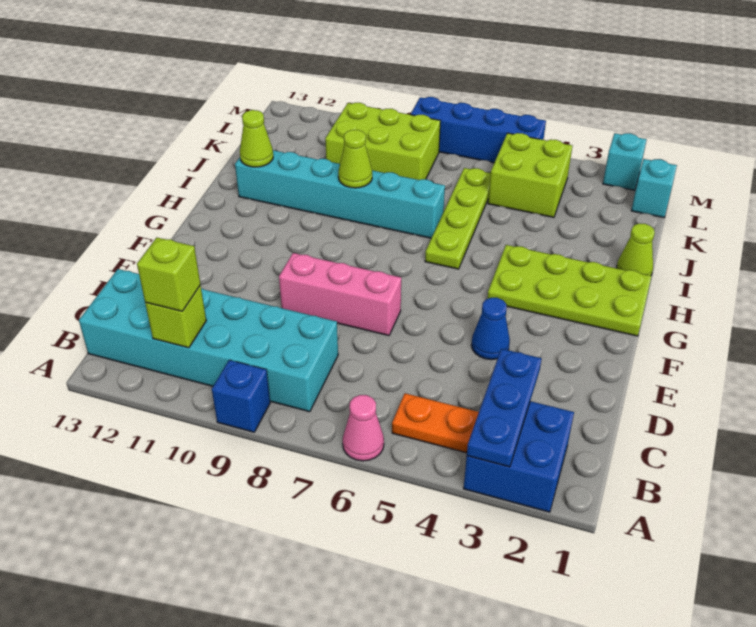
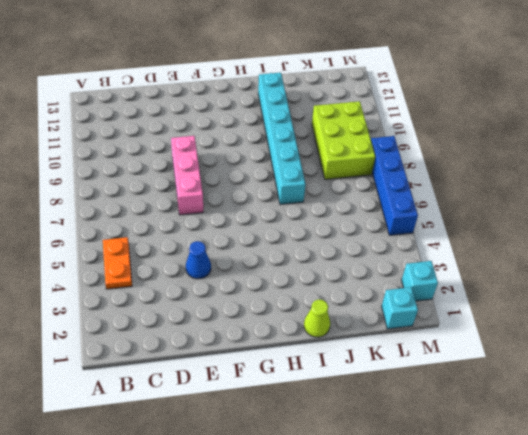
none -> blue brick A2:B3 level 1
none -> pink cone A6 level 1
none -> blue brick A9 level 1

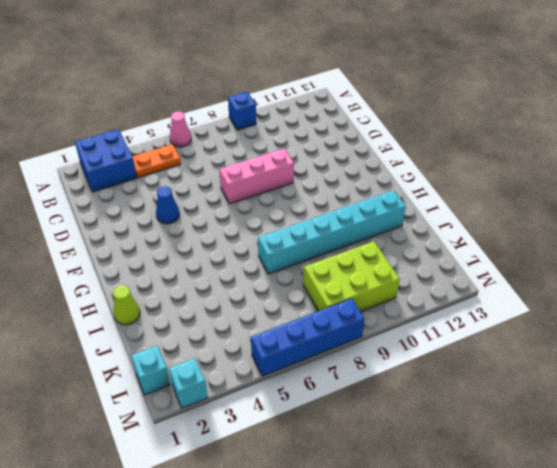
none -> cyan brick B8:C13 level 1
none -> lime plate G1:H4 level 1
none -> lime plate H6:K6 level 1

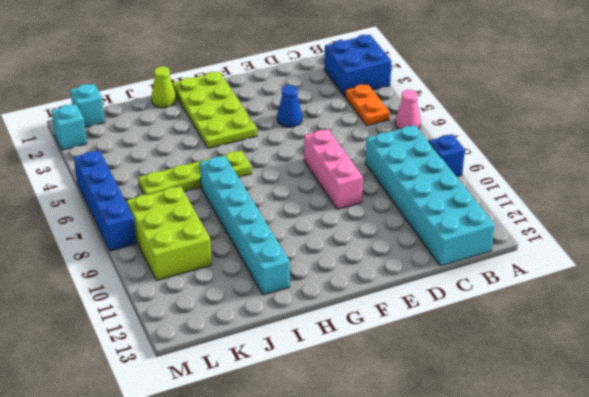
none -> lime brick K4:L5 level 1
none -> blue plate A3:C3 level 2
none -> lime brick B11 level 2

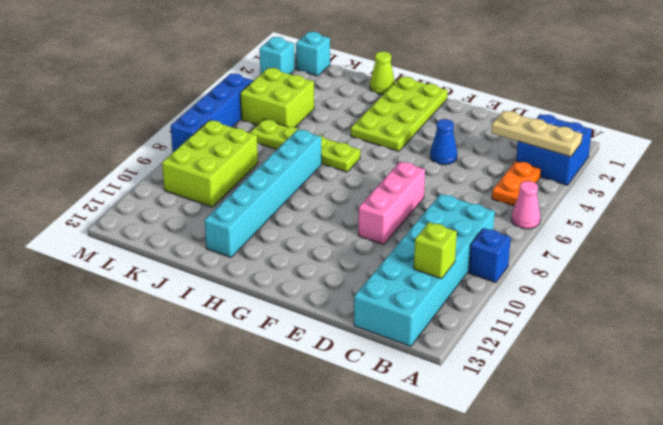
tan plate A3:C3 level 2 -> blue plate A3:C3 level 2
none -> lime cone I9 level 2
none -> lime cone I12 level 2
none -> lime brick B11 level 3

